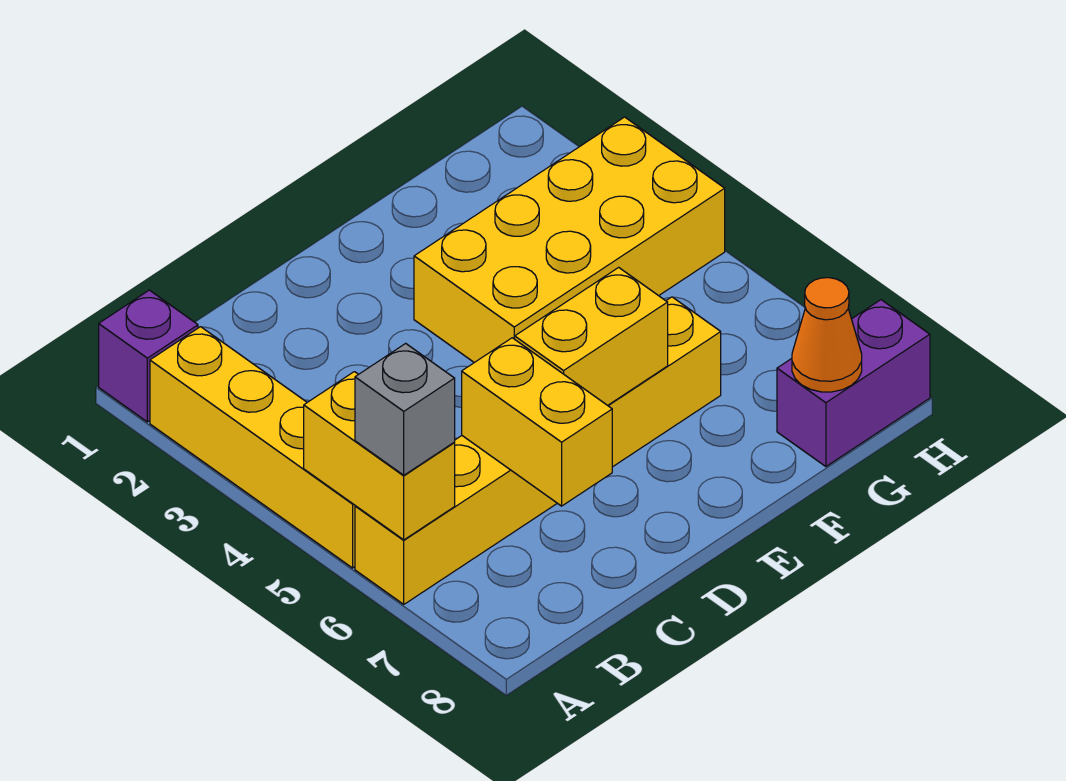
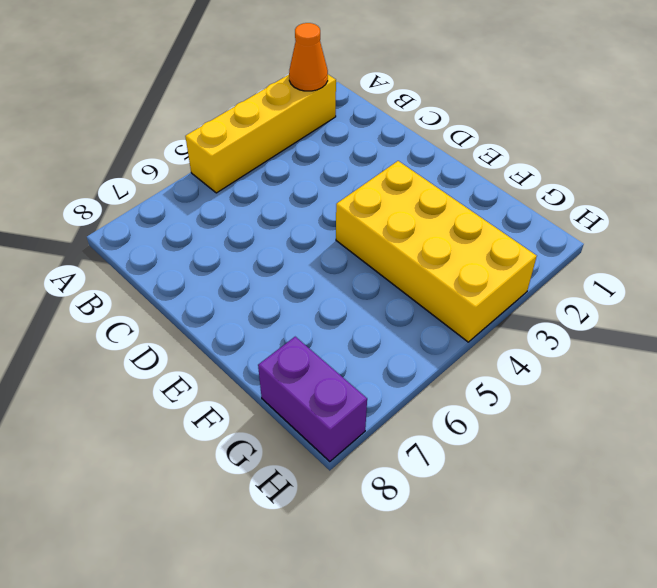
orange cone A2 level 2 -> orange cone G8 level 2
none -> purple brick A1 level 1
none -> yellow brick A6:F6 level 1

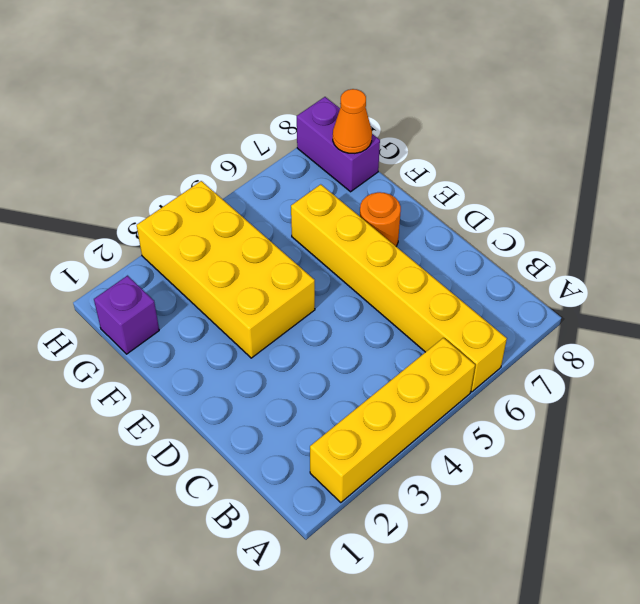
orange round brick E7 level 1 -> none
purple brick G1 level 1 -> purple brick A1 level 1
none -> yellow brick A5:A6 level 2
none -> yellow brick C6:C7 level 2

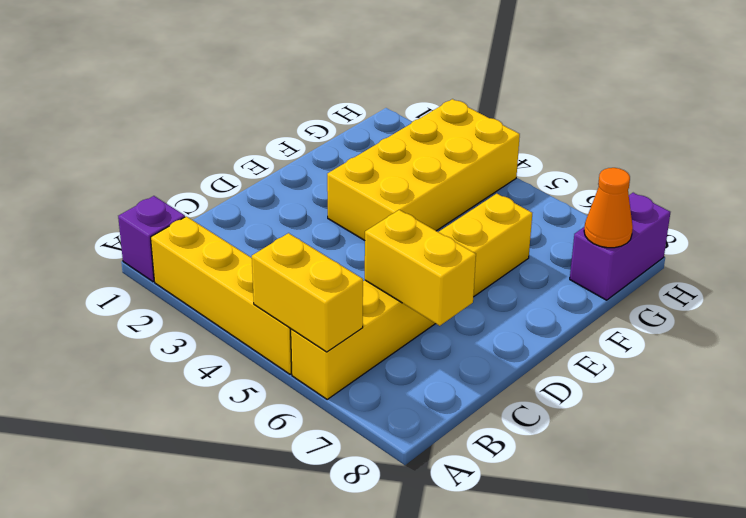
none -> yellow brick D6:E6 level 2
none -> grey brick A6 level 3

